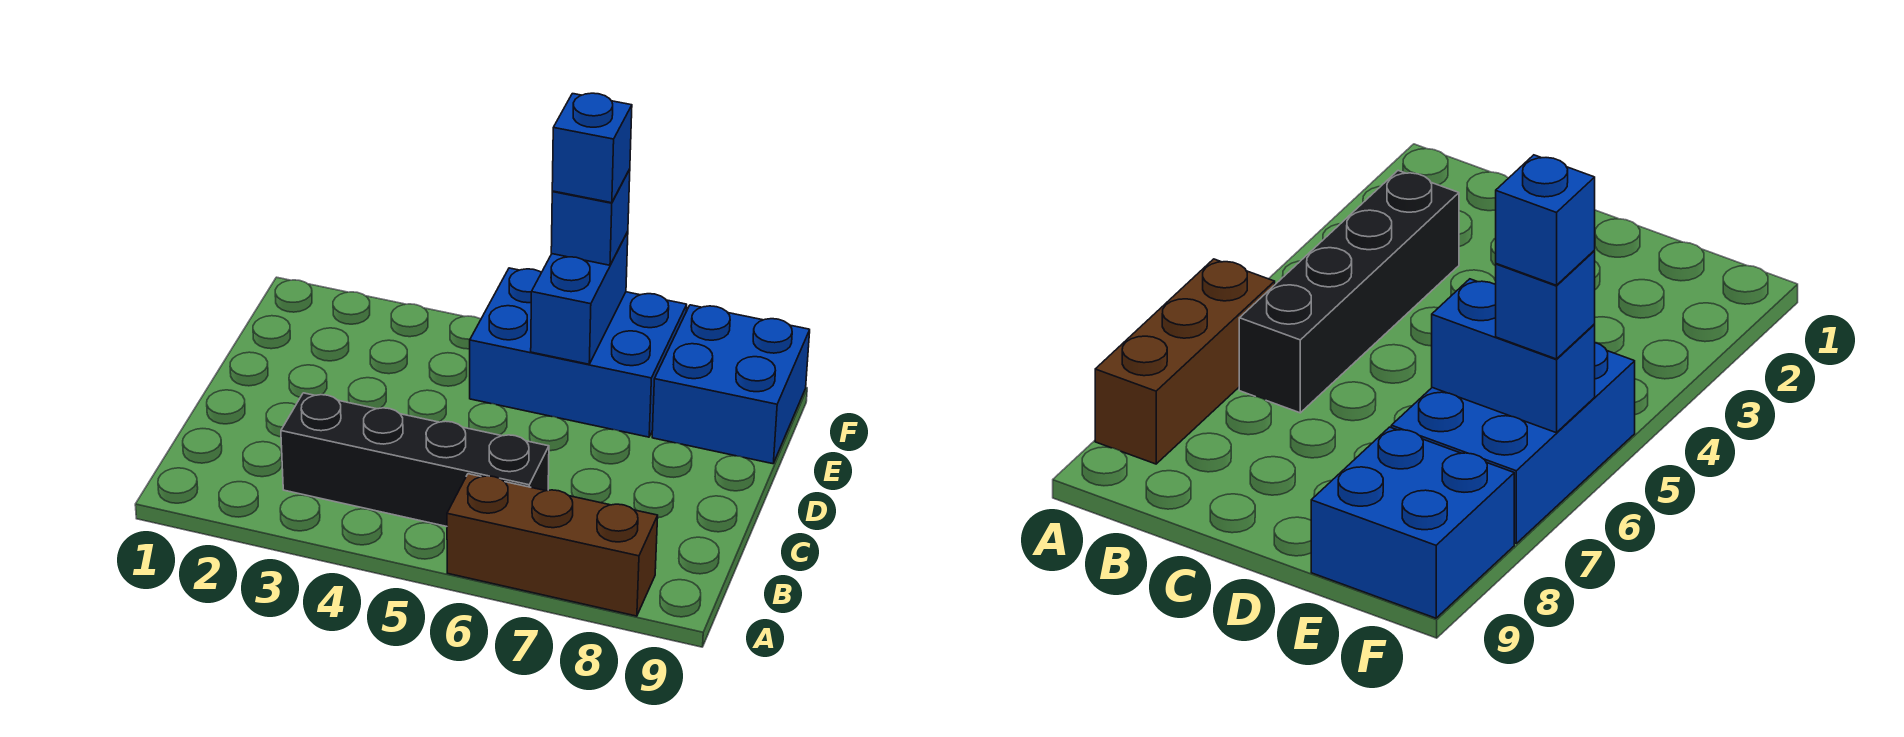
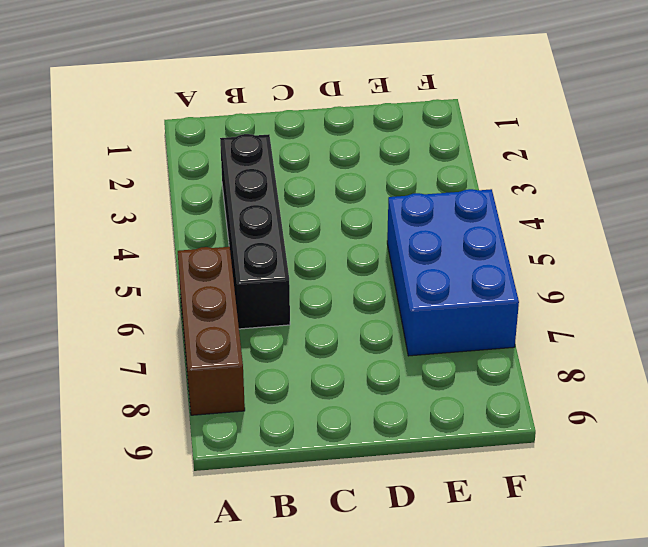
none -> blue brick E8:F9 level 1
none -> blue brick E6:F6 level 2

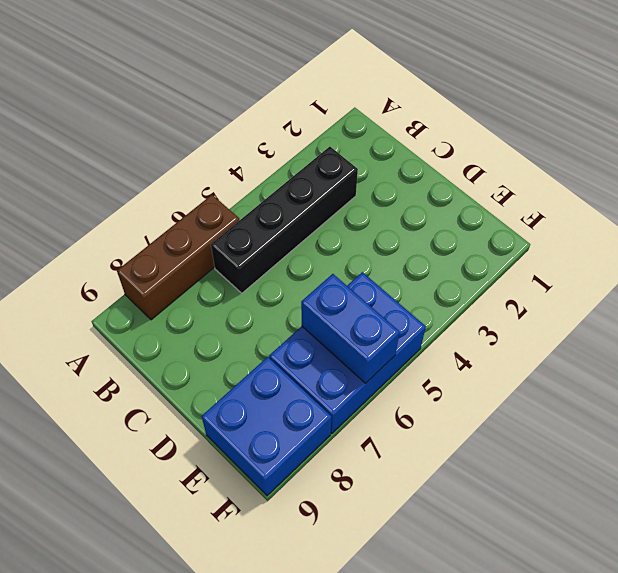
none -> blue brick F6 level 3
none -> blue brick F6 level 4

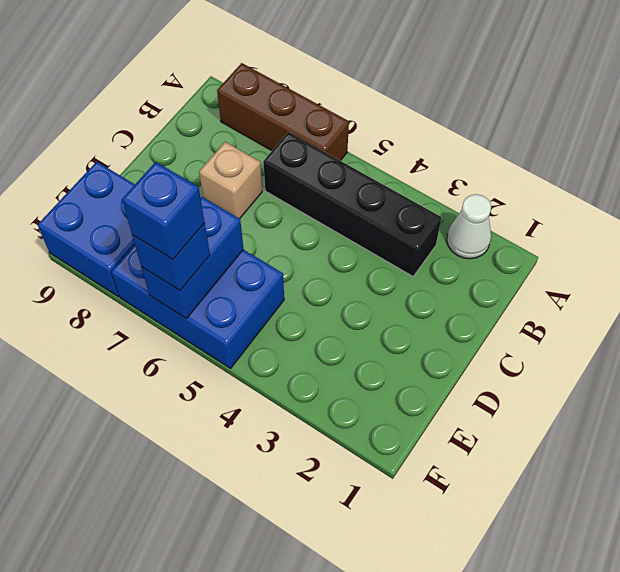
white cone A2 level 1 -> none
tan brick C7 level 1 -> none

